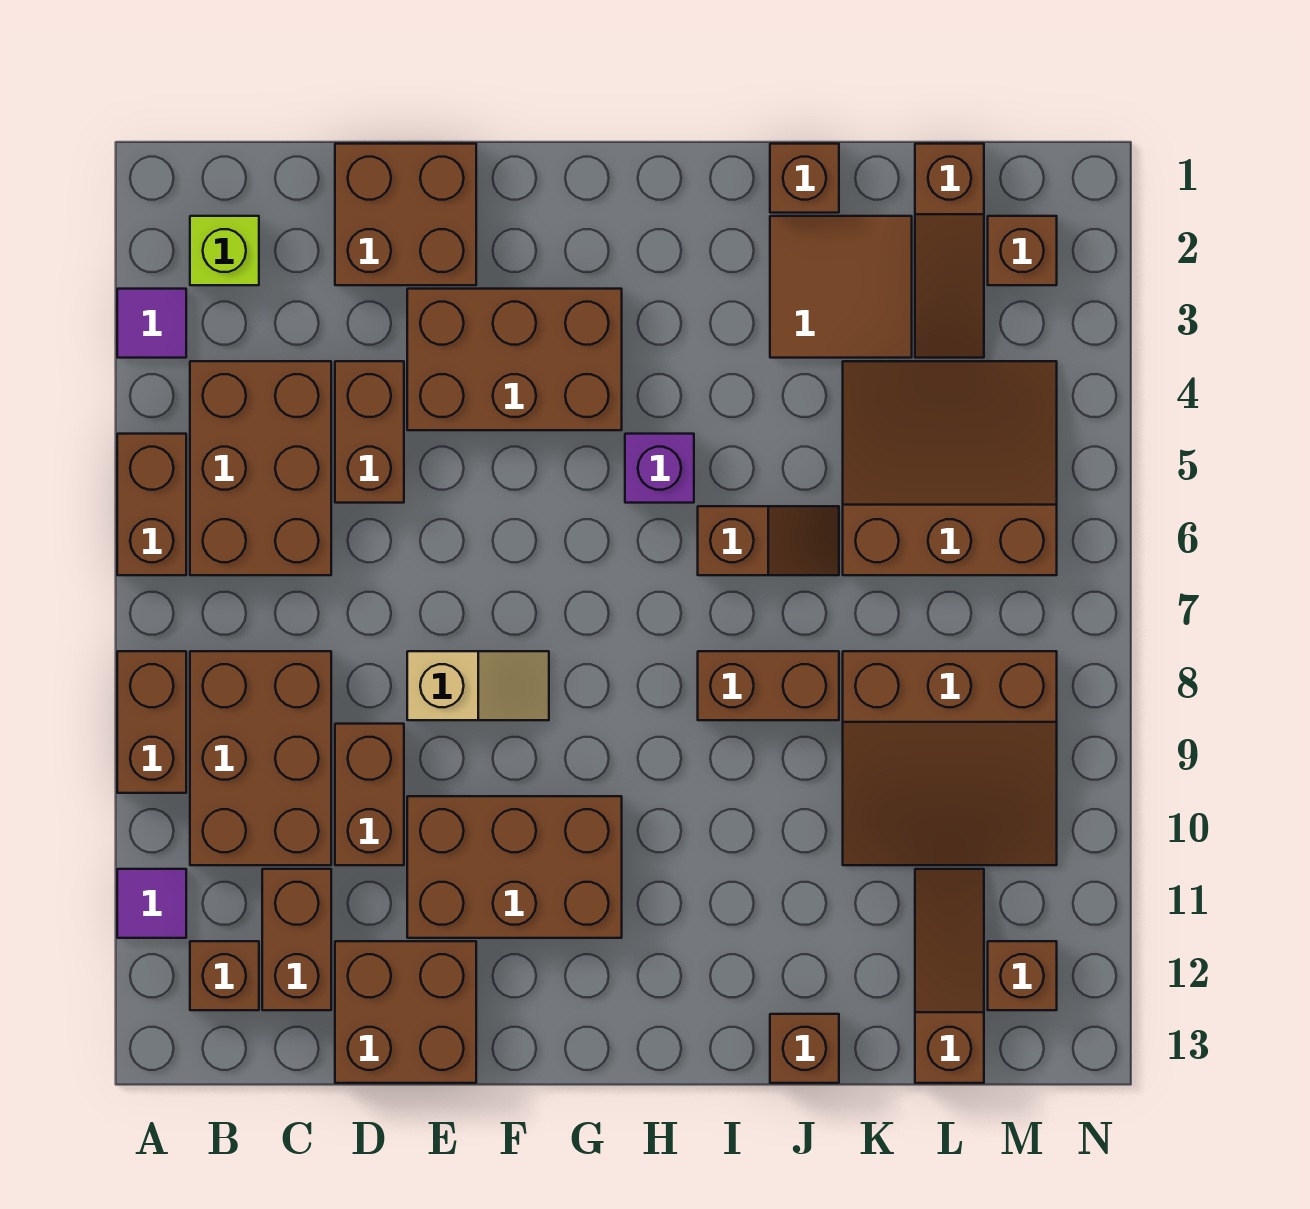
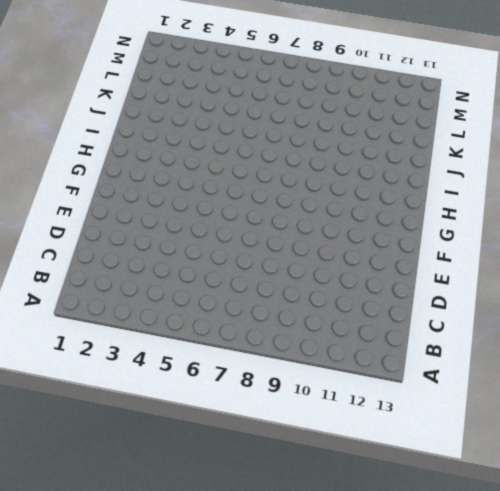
none -> purple tile A3 level 1
none -> brown brick A5:A6 level 1
none -> brown brick A8:A9 level 1

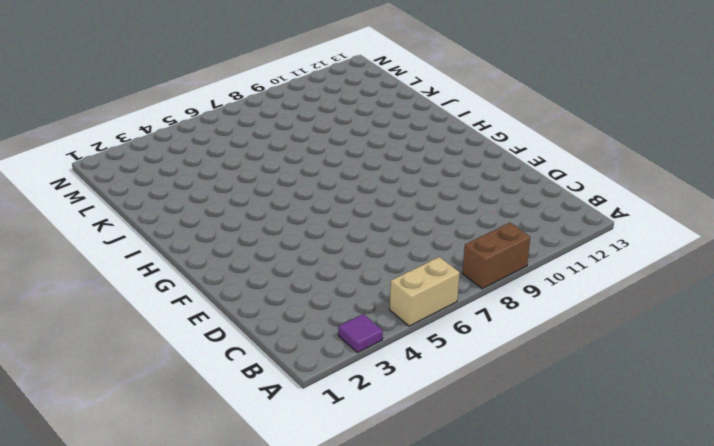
tan brick A5:A6 level 1 -> brown brick A5:A6 level 1
none -> purple tile A11 level 1
none -> lime brick B2 level 1
none -> brown brick B4:C6 level 1

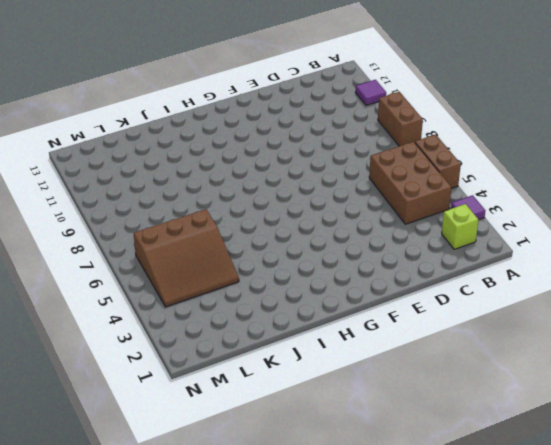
none -> brown brick B8:C10 level 1
none -> brown brick B12 level 1
none -> brown brick C11:C12 level 1

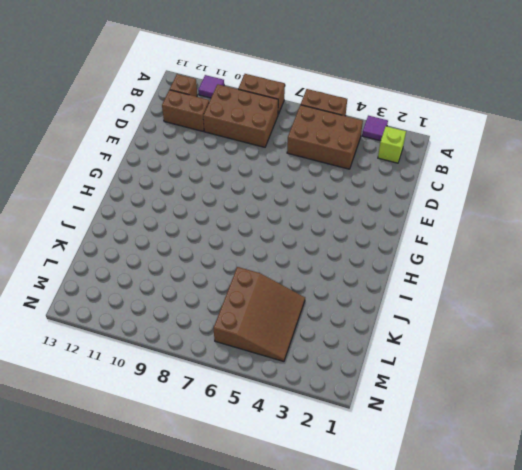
none -> brown brick D1:E2 level 1
none -> brown brick D4:D5 level 1
none -> brown brick D9:D10 level 1

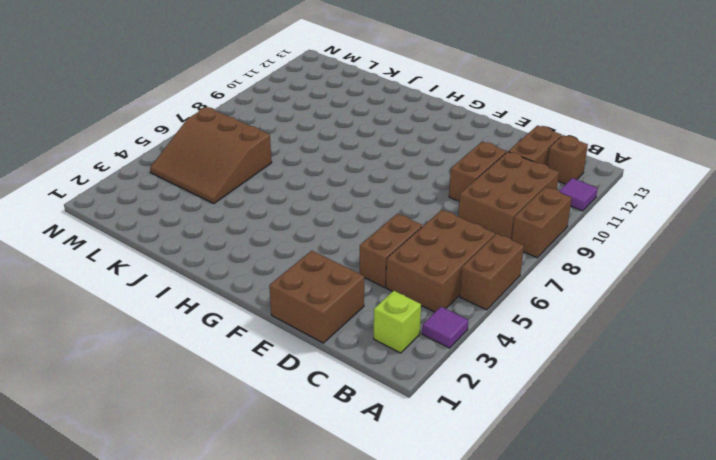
none -> brown brick D12:E13 level 1
none -> brown brick E3:G4 level 1
none -> tan slope E8:F8 level 1 top E

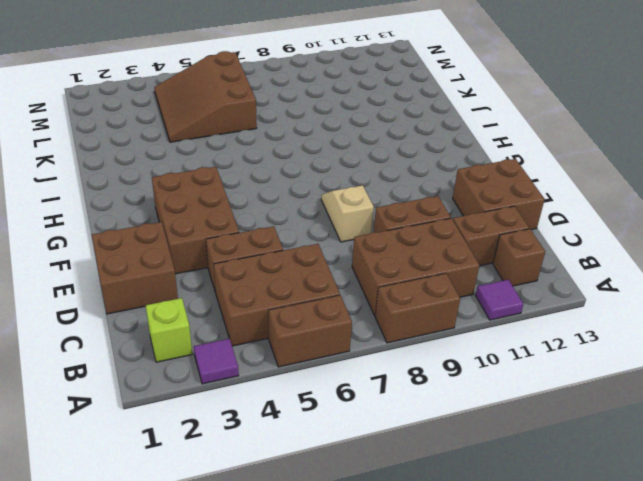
none -> brown brick E10:G11 level 1
none -> purple brick H5 level 1
none -> brown slope I6:J6 level 1 top I

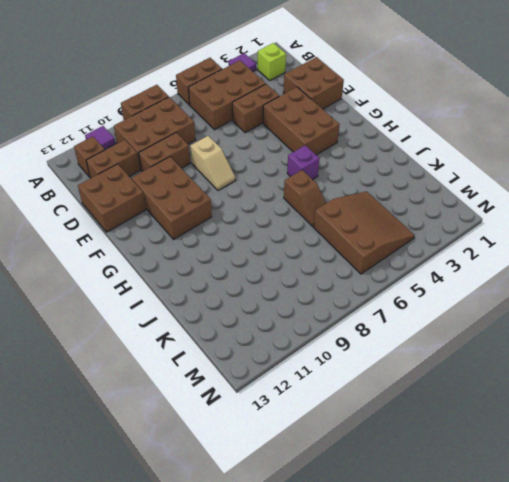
none -> brown brick I8:J8 level 1
none -> brown brick J1 level 1
none -> brown tile J2:K3 level 1

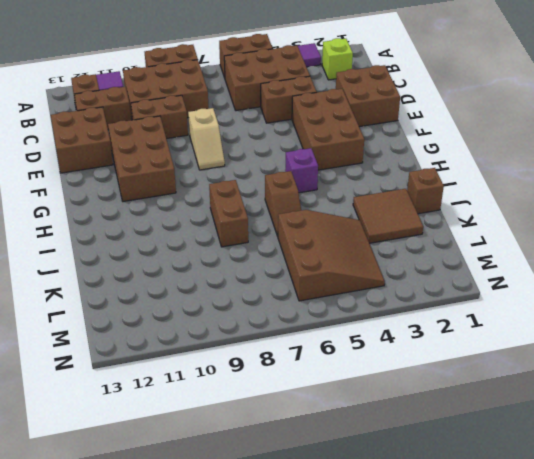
none -> brown brick J13 level 1
none -> brown slope K8:M10 level 1 top 8
none -> brown slope L1:L3 level 1 top 1

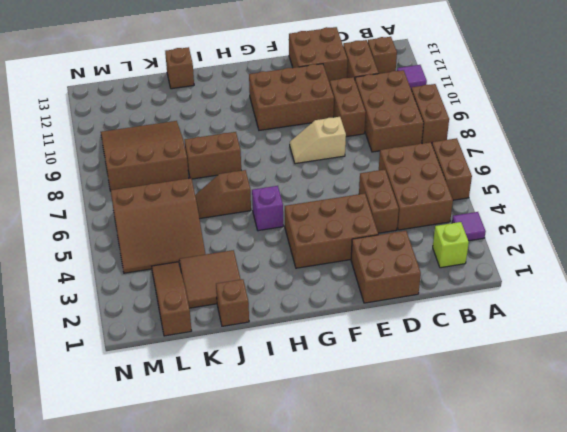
none -> brown slope L11:L13 level 1 top 13
none -> brown brick M2 level 1
none -> brown brick M12 level 1

